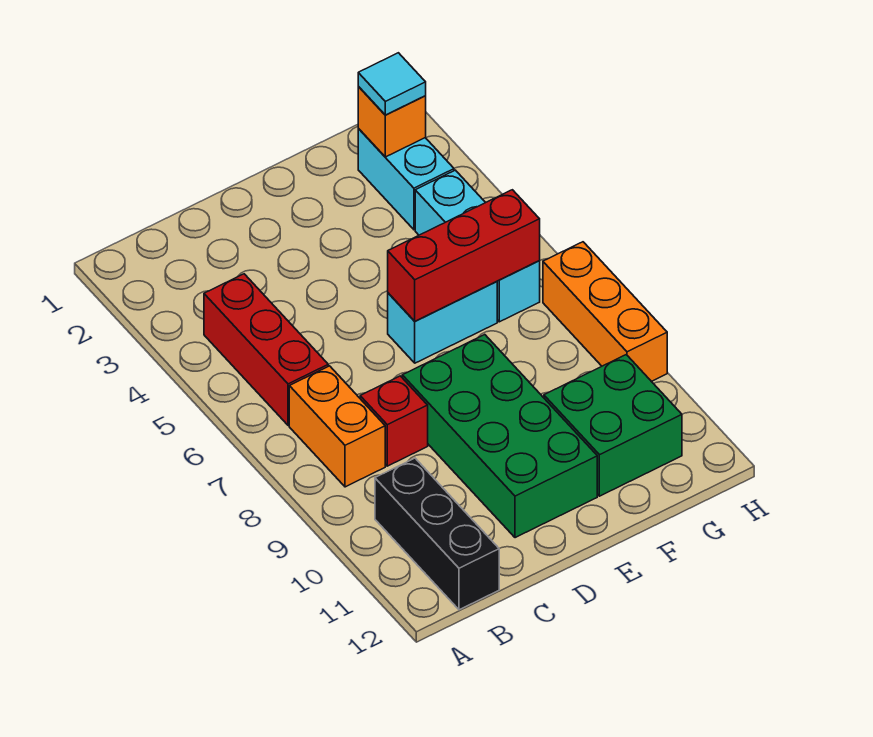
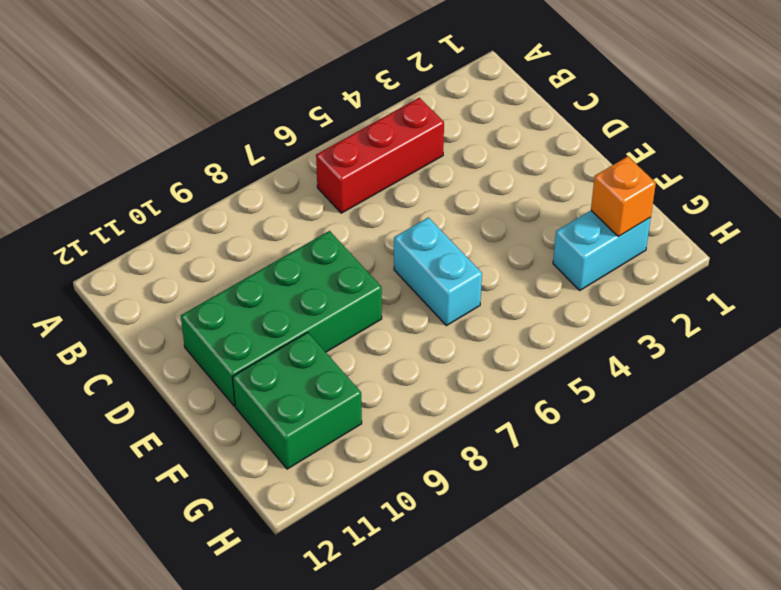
none -> orange brick B7:B8 level 1
none -> black brick B10:B12 level 1
none -> red brick C8 level 1

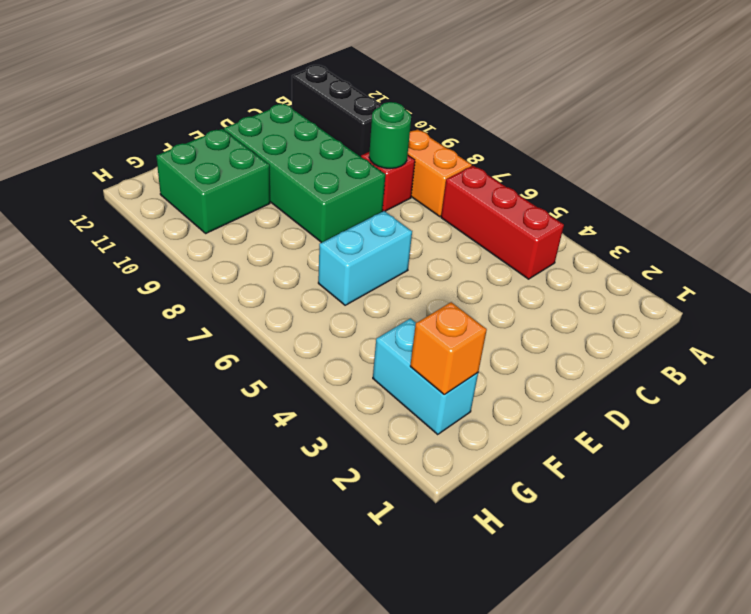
green round brick C8 level 2 -> none
none -> cyan brick G4:G6 level 1
none -> orange brick H7:H9 level 1
none -> red brick E6:G6 level 2

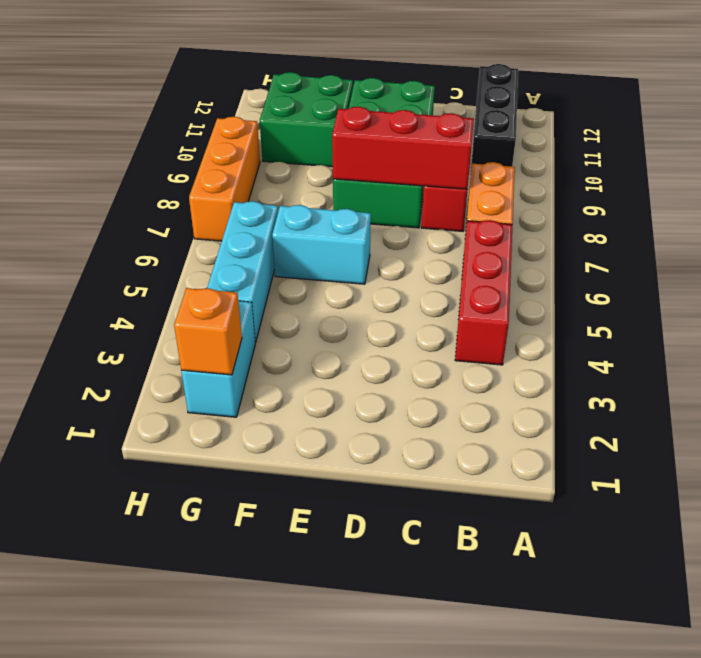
red brick C8:E8 level 2 -> red brick E6:G6 level 2
none -> cyan tile G2 level 3

